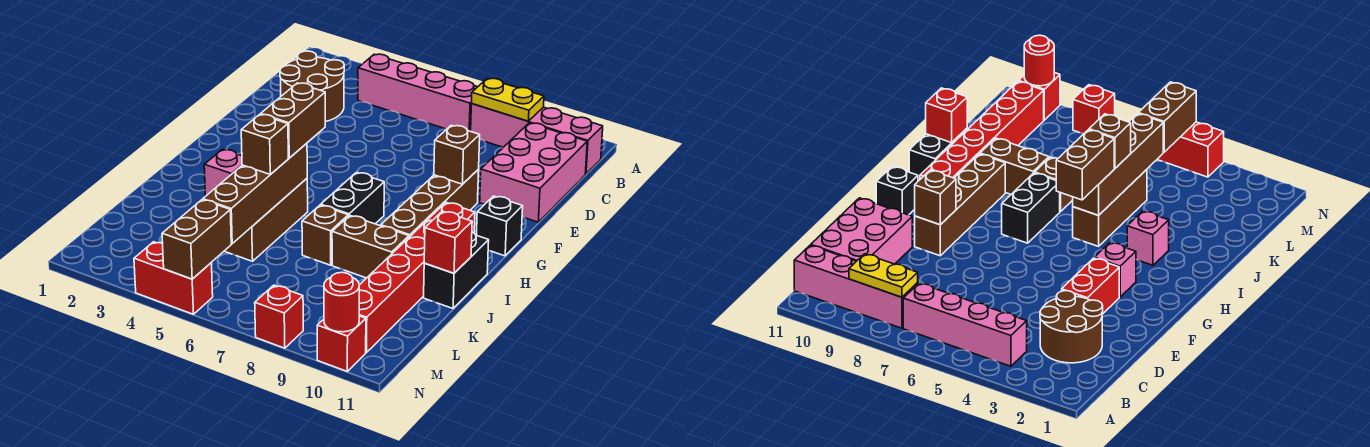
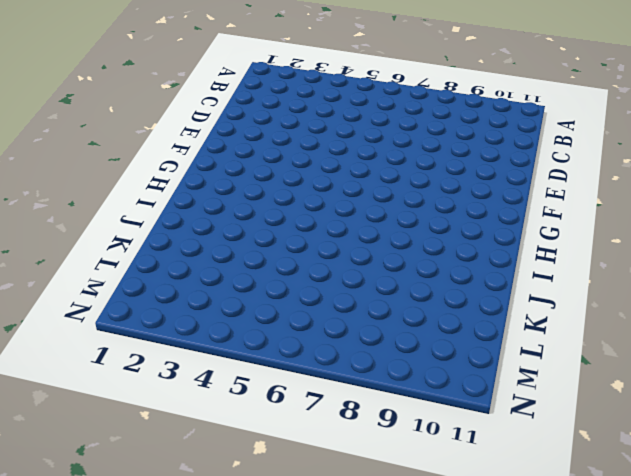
none -> pink brick B4:B7 level 1
none -> pink brick B8:B11 level 1
none -> brown round brick C2:D3 level 1

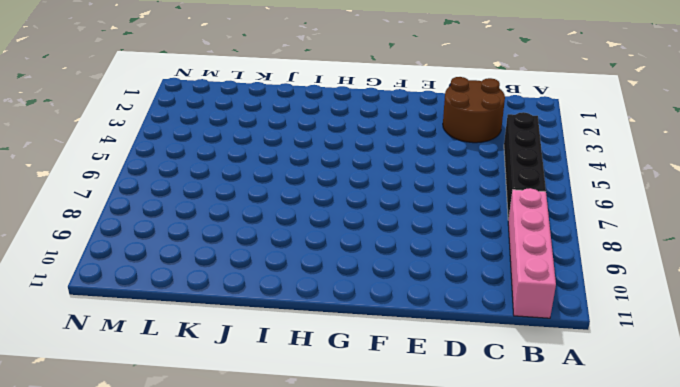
black brick B4:B7 level 1 -> pink brick B4:B7 level 1
none -> pink brick C10:E11 level 1
none -> red brick E3:F3 level 1
none -> brown brick F9:I9 level 1

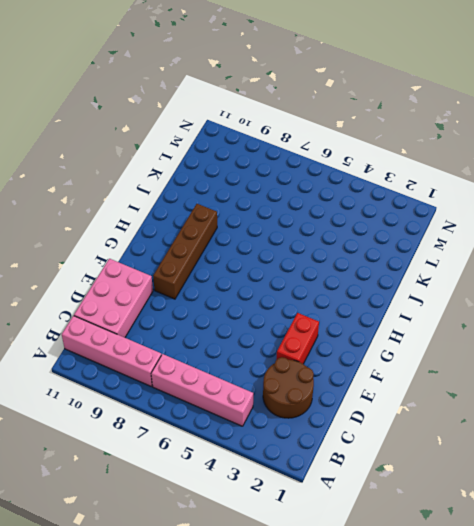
none -> pink brick G3 level 1
none -> black brick G11 level 1
none -> black brick H7:I7 level 1

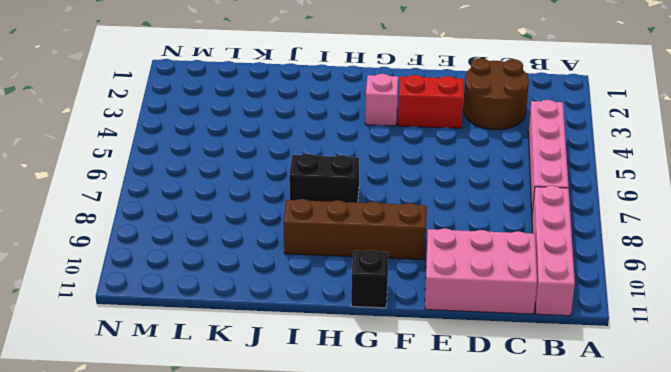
none -> red brick H10:M10 level 1
none -> pink brick I3 level 1
none -> brown brick I5:K5 level 1

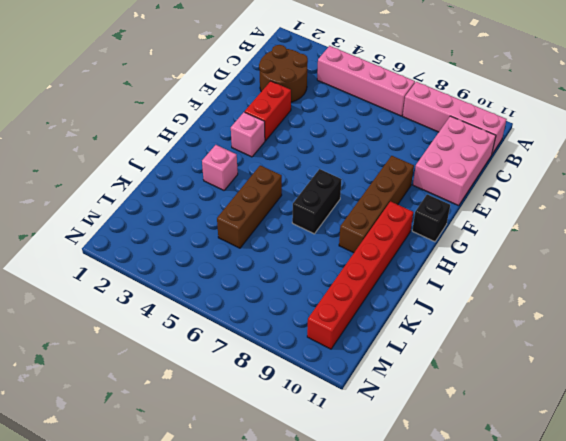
none -> black brick I11:J11 level 1
none -> brown brick J7 level 1
none -> brown brick J8:J9 level 1

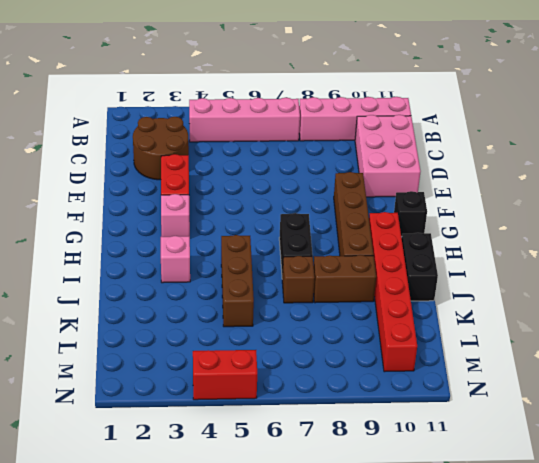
none -> red brick N8 level 1
none -> red brick N10 level 1
none -> yellow plate B8:B9 level 2

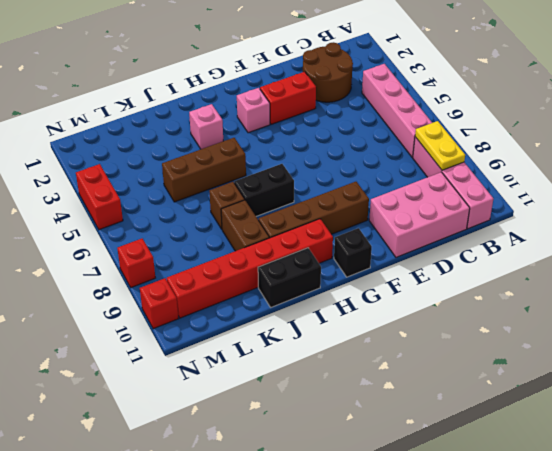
none -> brown brick F9 level 2
none -> brown brick I5:L5 level 2
none -> red brick J11 level 2

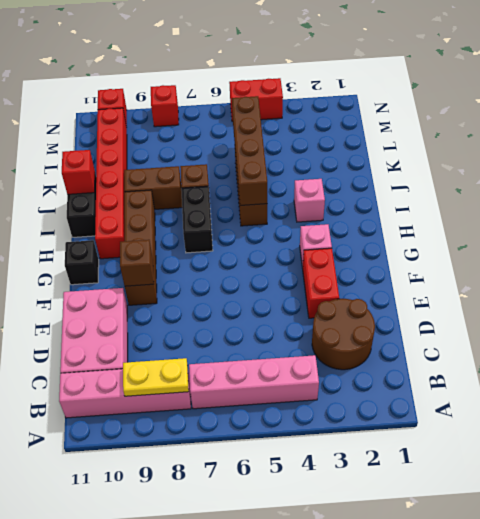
none -> brown brick M5:N5 level 2
none -> red round brick N10 level 2
none -> brown brick H5:I5 level 3

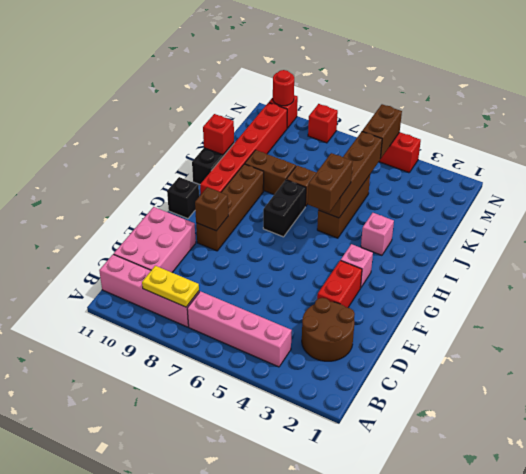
none -> brown brick J5 level 3

